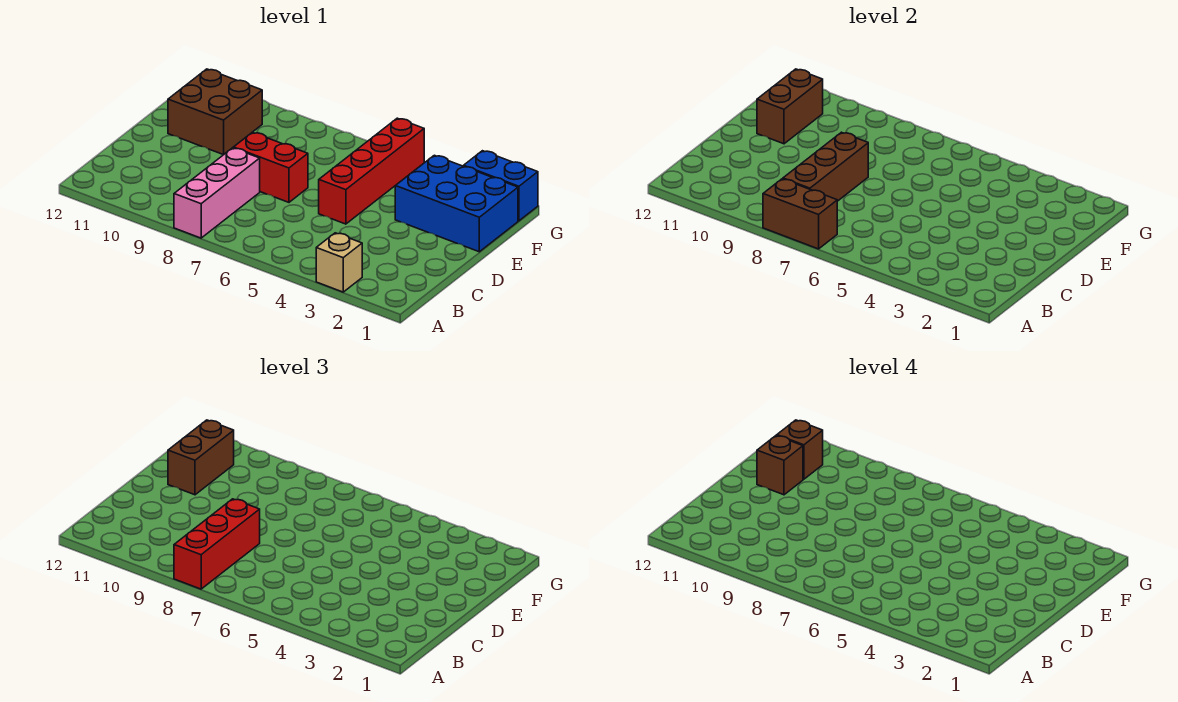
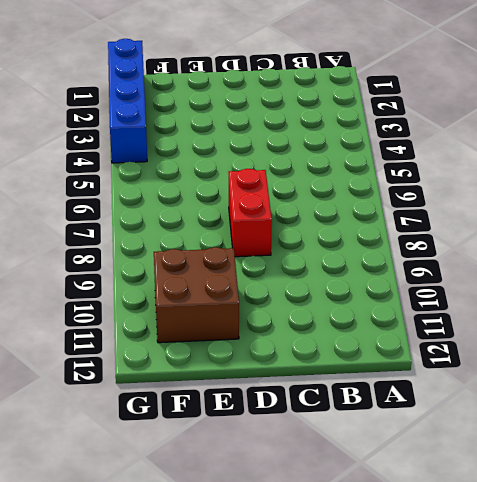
blue brick G1:G4 level 1 -> blue brick G1:G2 level 1
none -> tan brick A3 level 1
none -> pink brick A8:C8 level 1
none -> red brick D5:G5 level 1

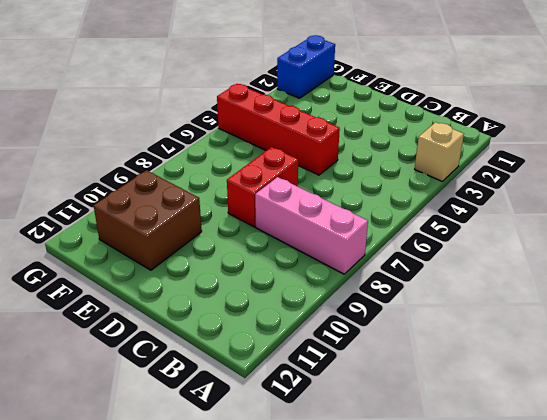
none -> blue brick E1:F3 level 1
none -> brown brick A7:A8 level 2
none -> brown brick B8:D8 level 2

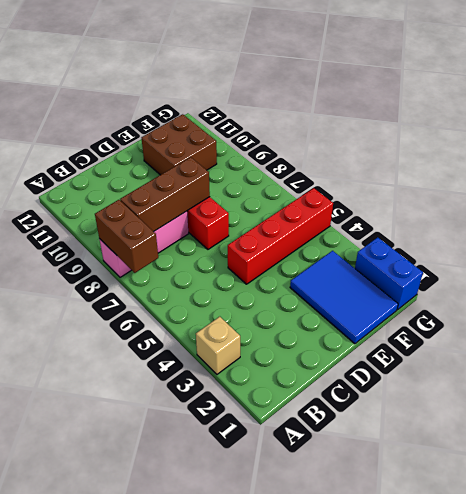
blue tile E1:F3 level 1 -> blue brick E1:F3 level 1
none -> brown brick E11:F11 level 2
none -> red brick A8:C8 level 3
none -> brown brick E11:F11 level 3

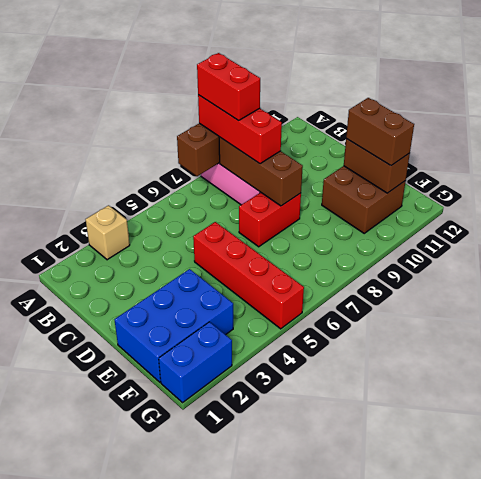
red brick A8:B8 level 4 -> none
none -> brown brick E11 level 4
none -> brown brick F11 level 4

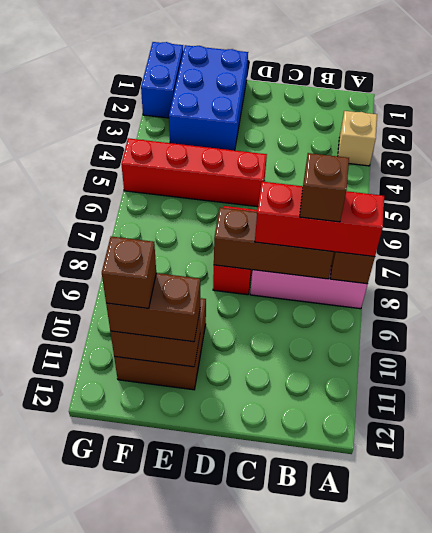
brown brick B8 level 4 -> brown brick E11 level 4

